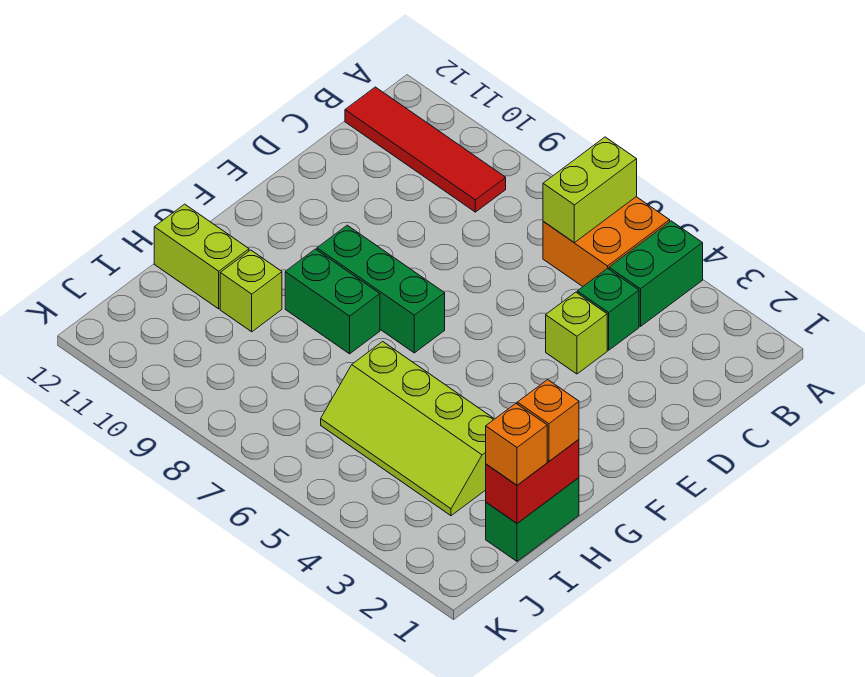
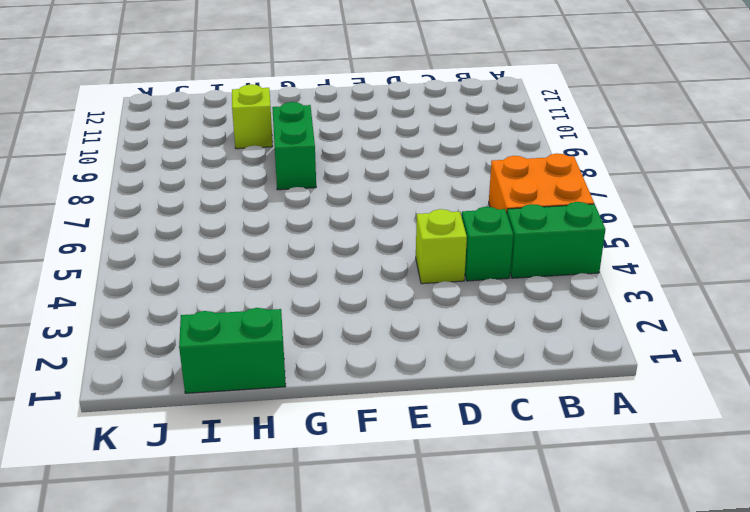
none -> red tile B9:B12 level 1
none -> green brick F7:F9 level 1
none -> lime slope H3:I6 level 1 top H

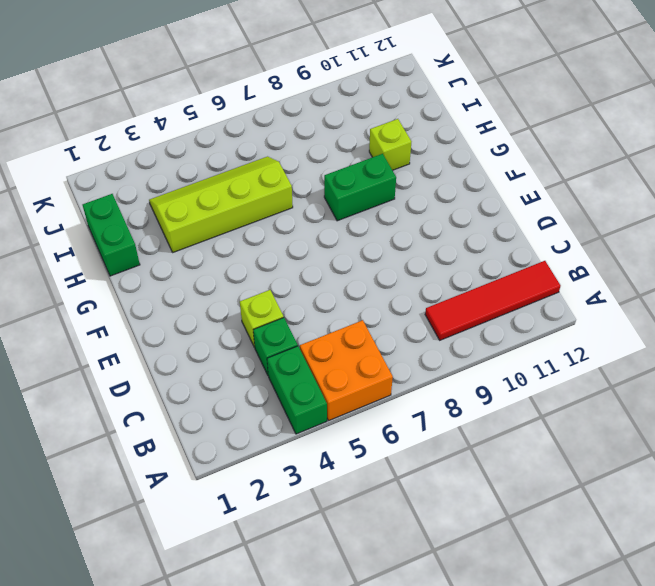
none -> green brick F7:F9 level 1
none -> lime brick H11:H12 level 1
none -> lime brick A6:B6 level 2

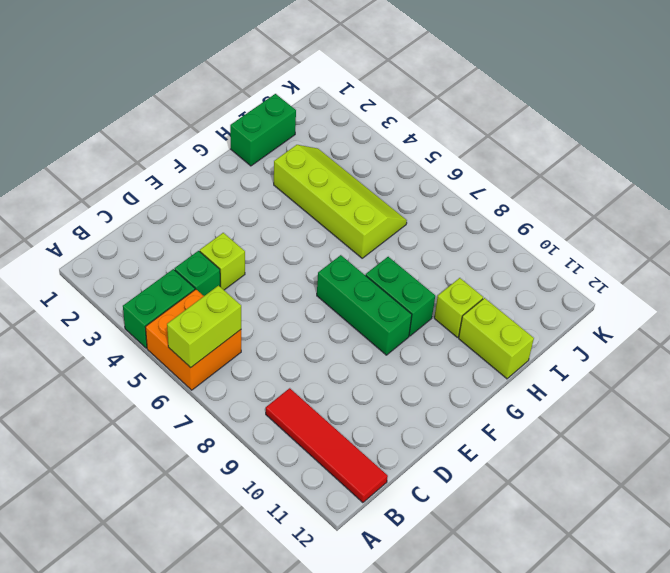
none -> red brick H1:I1 level 2
none -> orange brick H1 level 3
none -> orange brick I1 level 3

